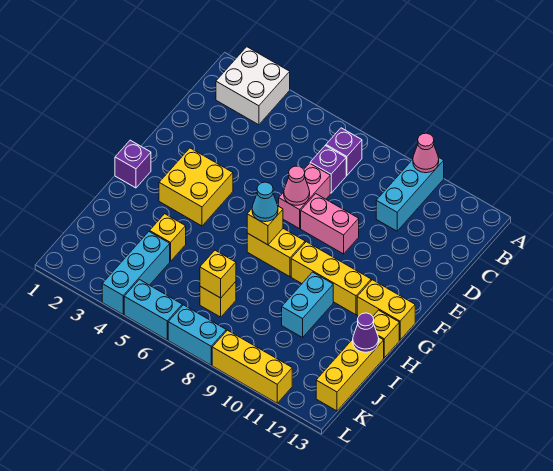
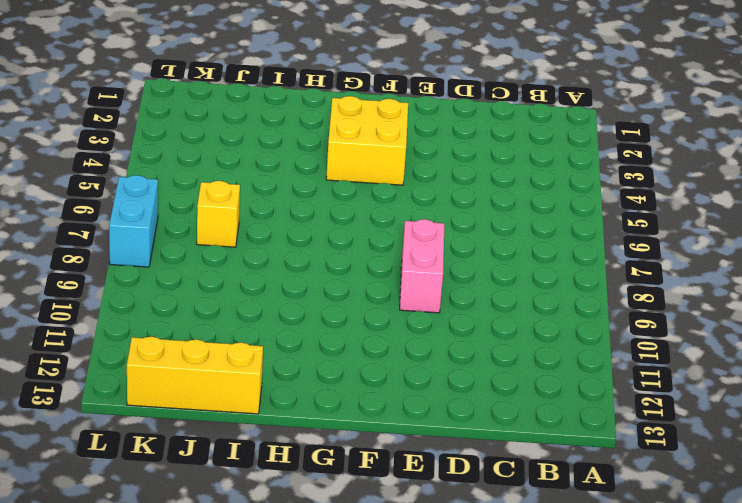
none -> white brick A2:B3 level 1
none -> cyan brick A10:C10 level 1
none -> purple brick B7 level 1

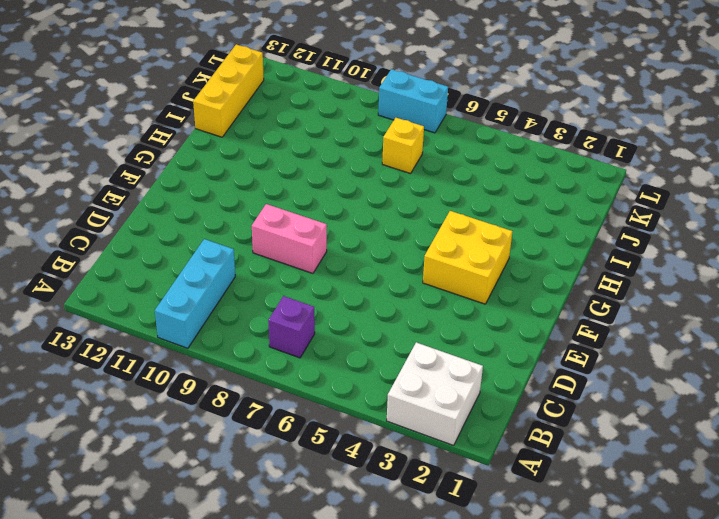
none -> purple brick C7 level 1
none -> pink brick D7:E7 level 1
none -> purple brick G1 level 1

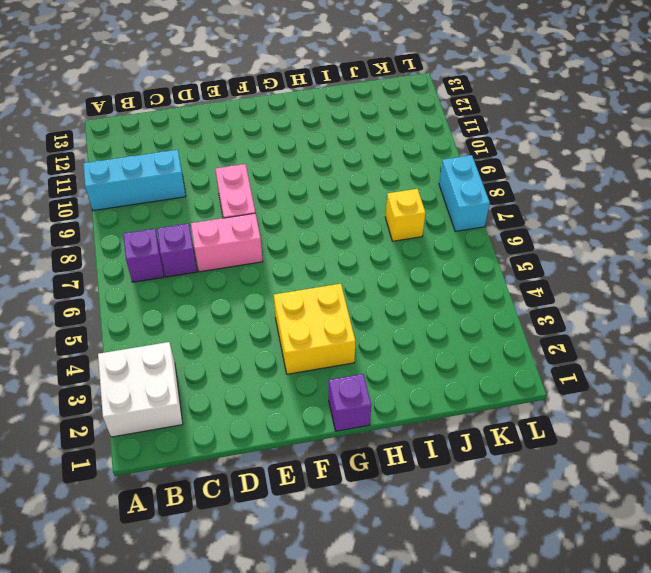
none -> yellow brick G7:G8 level 1
none -> yellow brick G9:G11 level 1
none -> yellow brick G12:G13 level 1

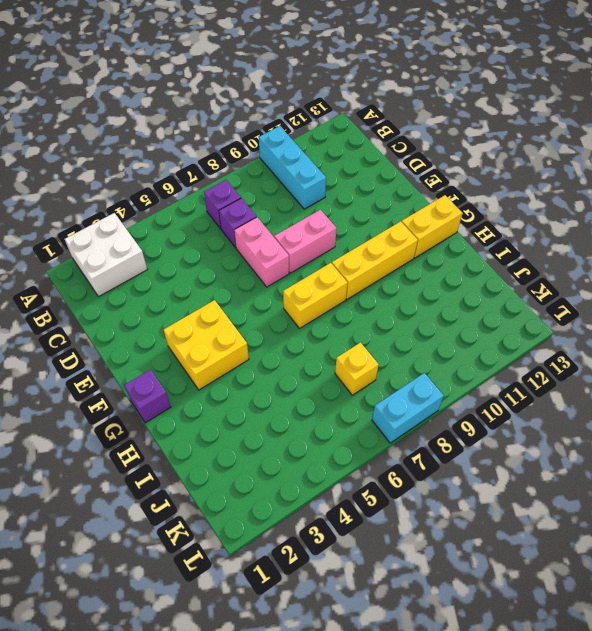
none -> cyan brick H10:I10 level 1
none -> yellow brick H13 level 1
none -> yellow brick I4 level 1

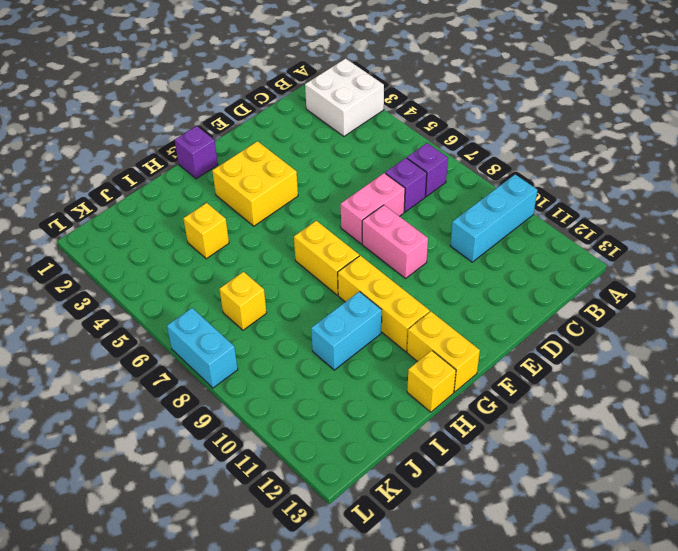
none -> yellow brick I13:K13 level 1
none -> cyan brick J4:L4 level 1
none -> cyan brick L5:L6 level 1

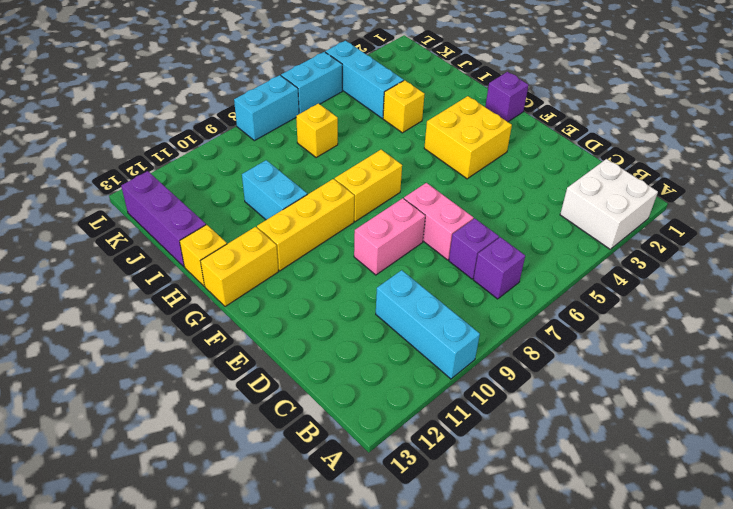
purple brick I13:K13 level 1 -> yellow brick I13:K13 level 1
none -> yellow brick L9:L11 level 1
none -> pink cone A10 level 2
none -> pink cone E7 level 2

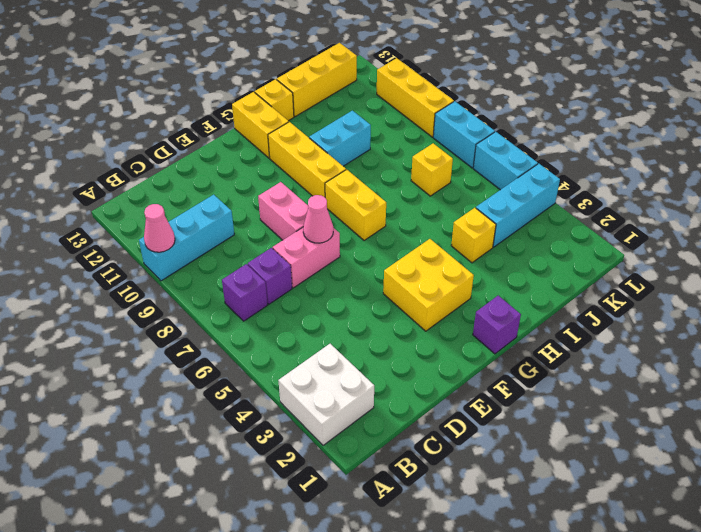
none -> yellow brick G7 level 2
none -> purple cone I13 level 2
none -> yellow brick J7 level 2

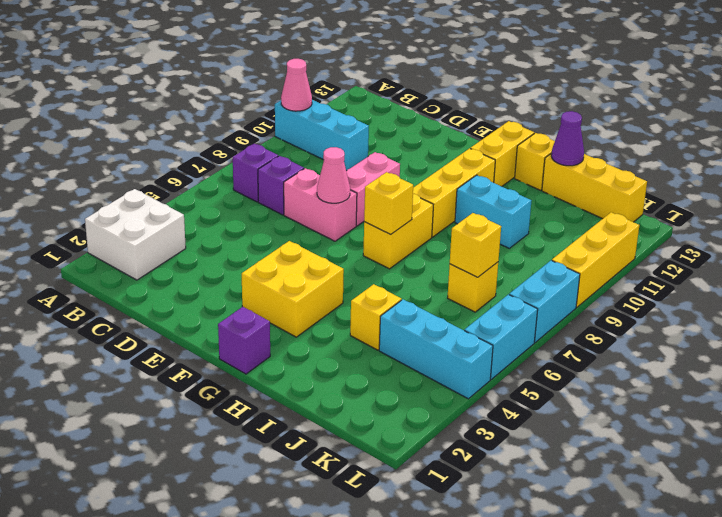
none -> cyan cone G7 level 3

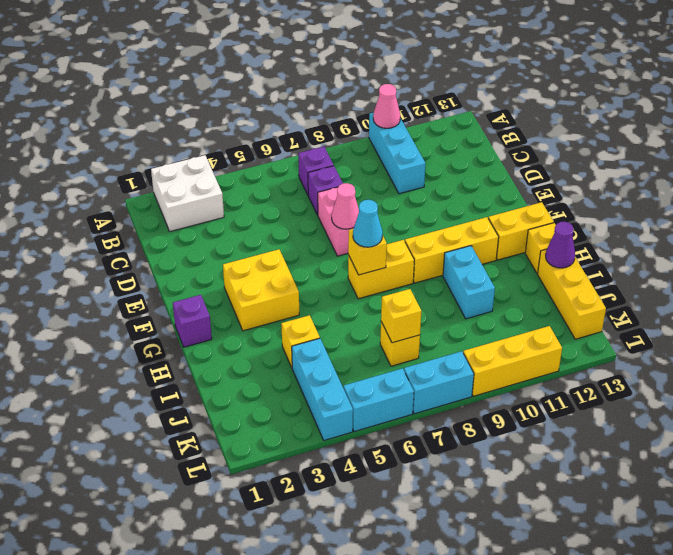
none -> pink brick E8:E9 level 1

